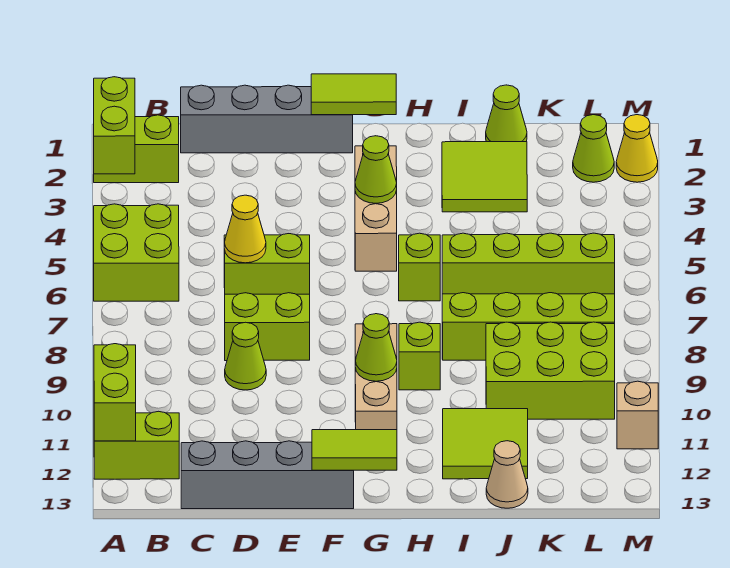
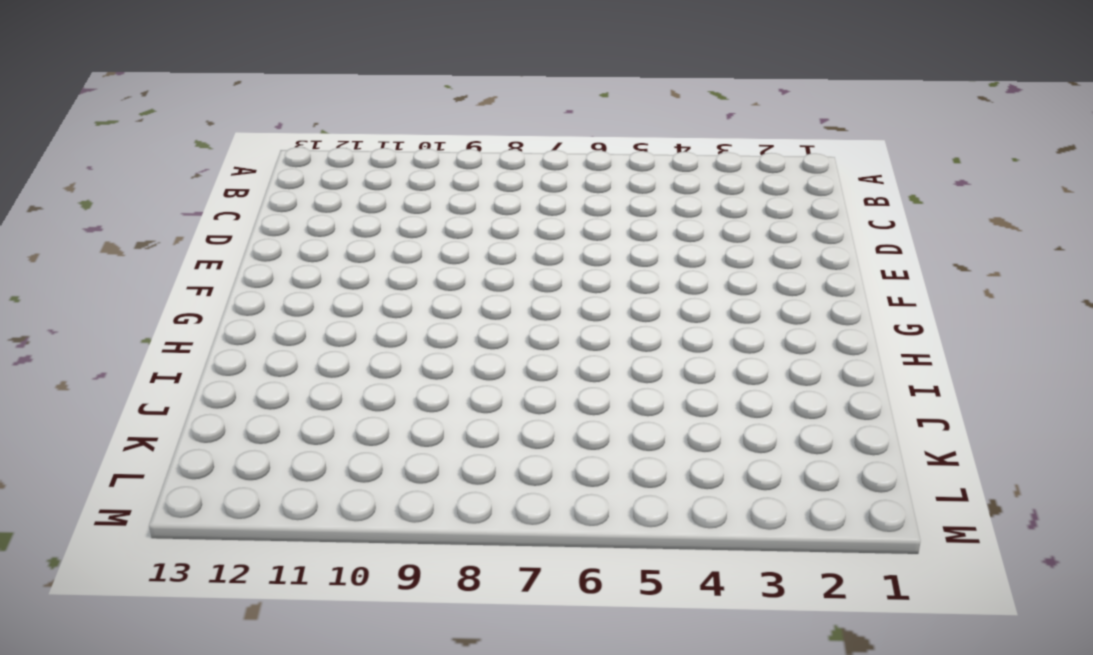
none -> lime brick A2:B2 level 1
none -> lime brick A5:B6 level 1
none -> lime brick A12:B12 level 1

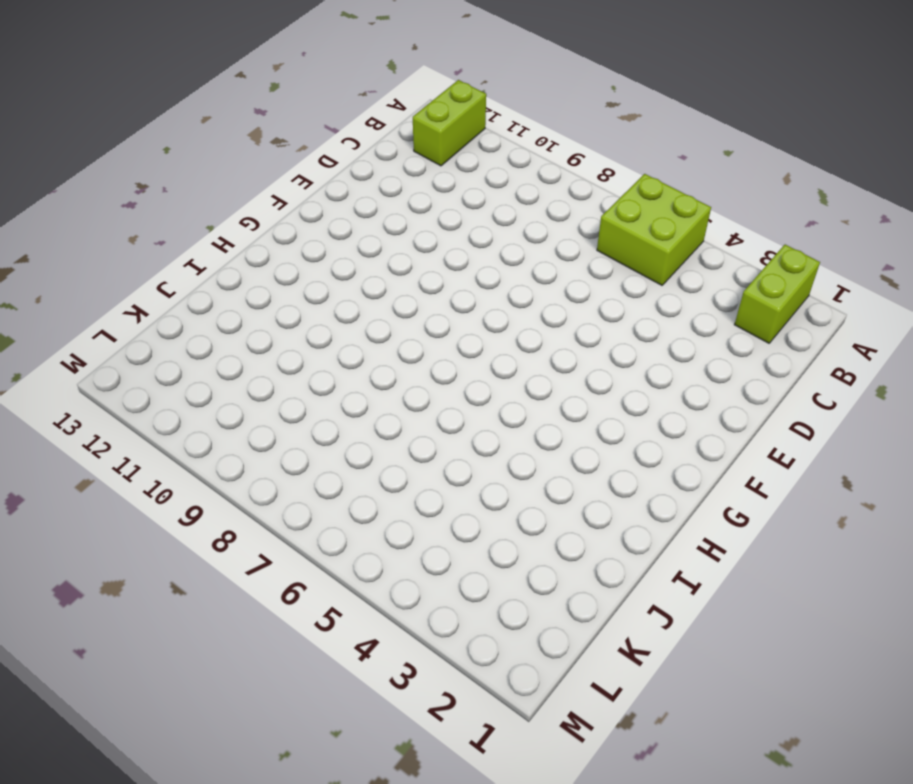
none -> grey brick C1:F1 level 1
none -> grey brick C13:F13 level 1
none -> lime brick D6:E6 level 1

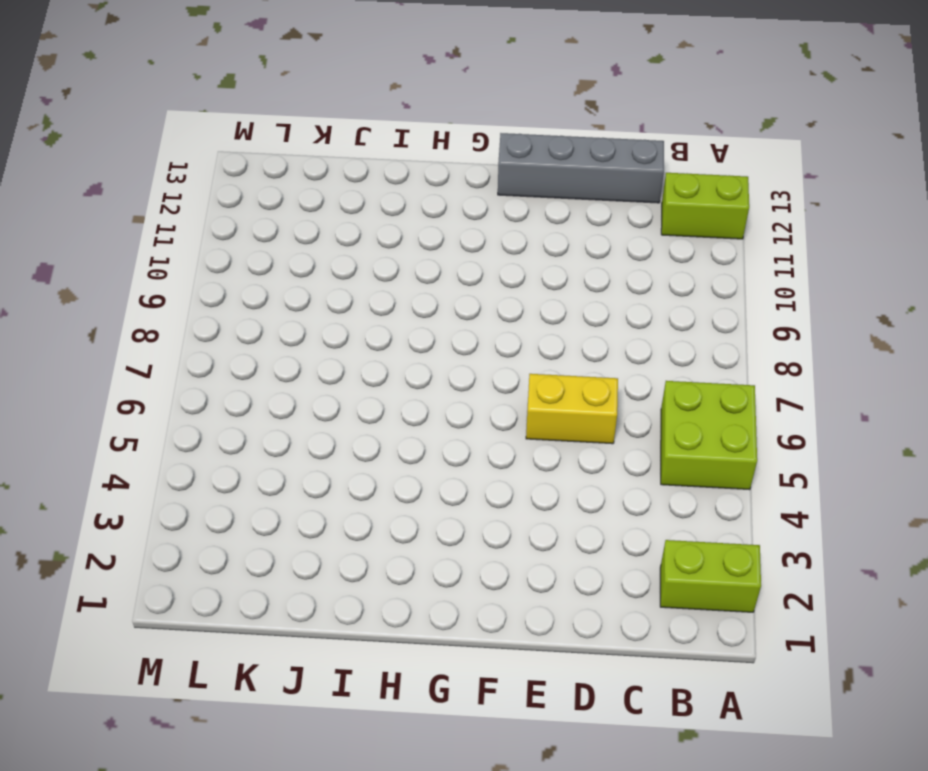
yellow brick D6:E6 level 1 -> lime brick D6:E6 level 1
none -> grey brick C1:F1 level 1
none -> lime brick D8:E8 level 1
none -> lime cone D9 level 1

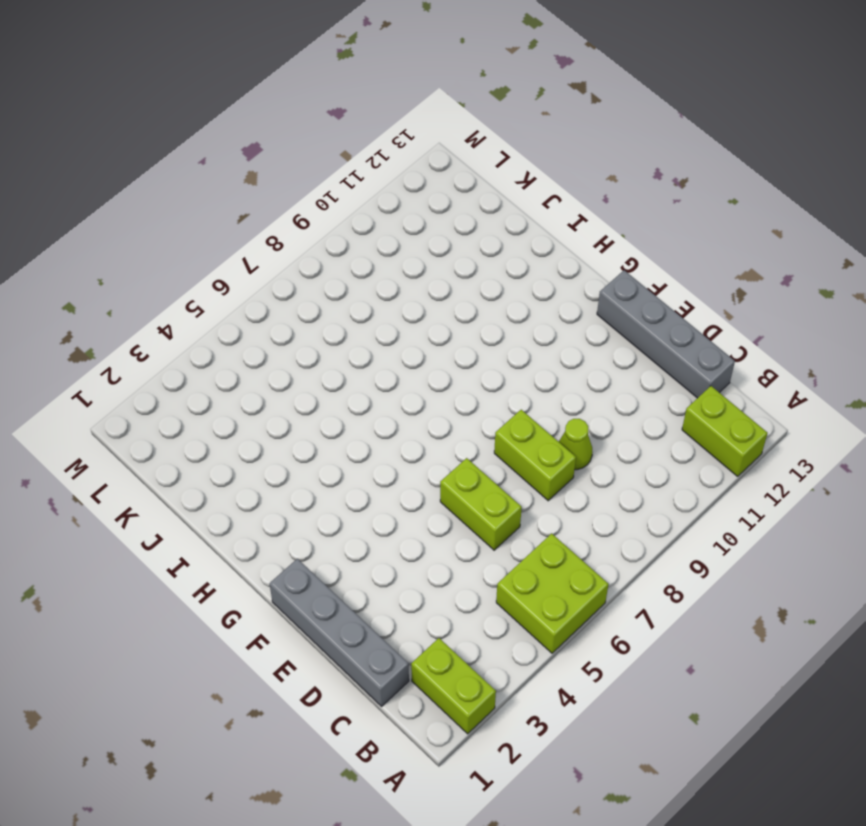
none -> tan brick G3:G5 level 1
none -> tan brick G9:G11 level 1
none -> lime brick H6 level 1

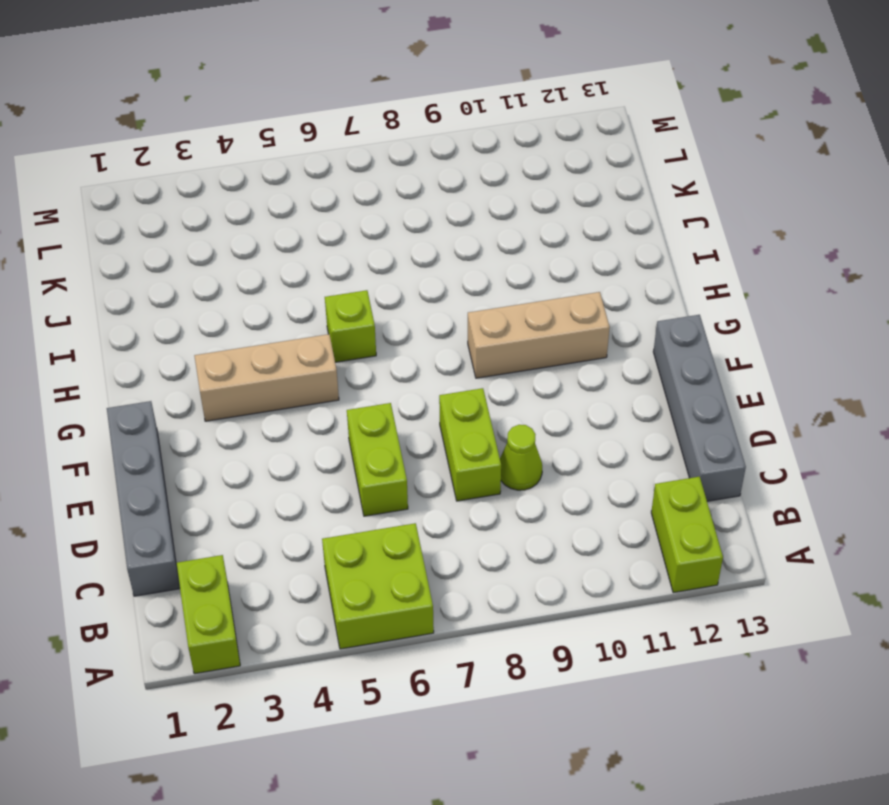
none -> lime brick H9 level 1
none -> lime tile I2:J3 level 1
none -> lime brick I6:L6 level 1

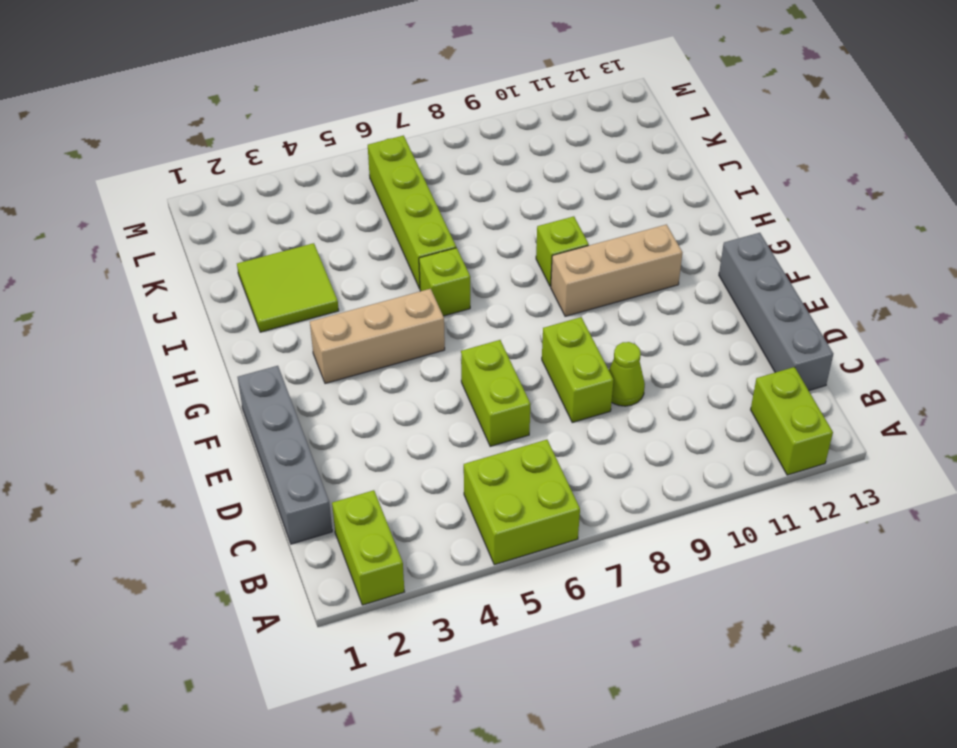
none -> lime brick I8:L8 level 1
none -> lime tile I11:J12 level 1
none -> lime cone J1 level 1

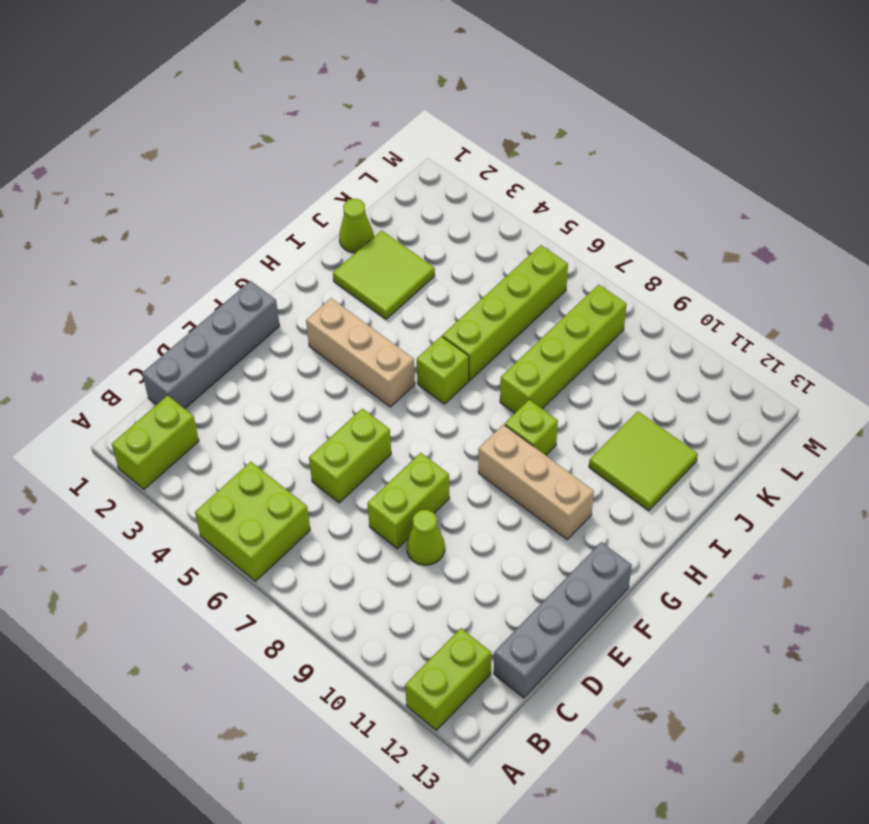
none -> lime brick J9:L10 level 1
none -> tan cone J13 level 1
none -> lime cone L2 level 1

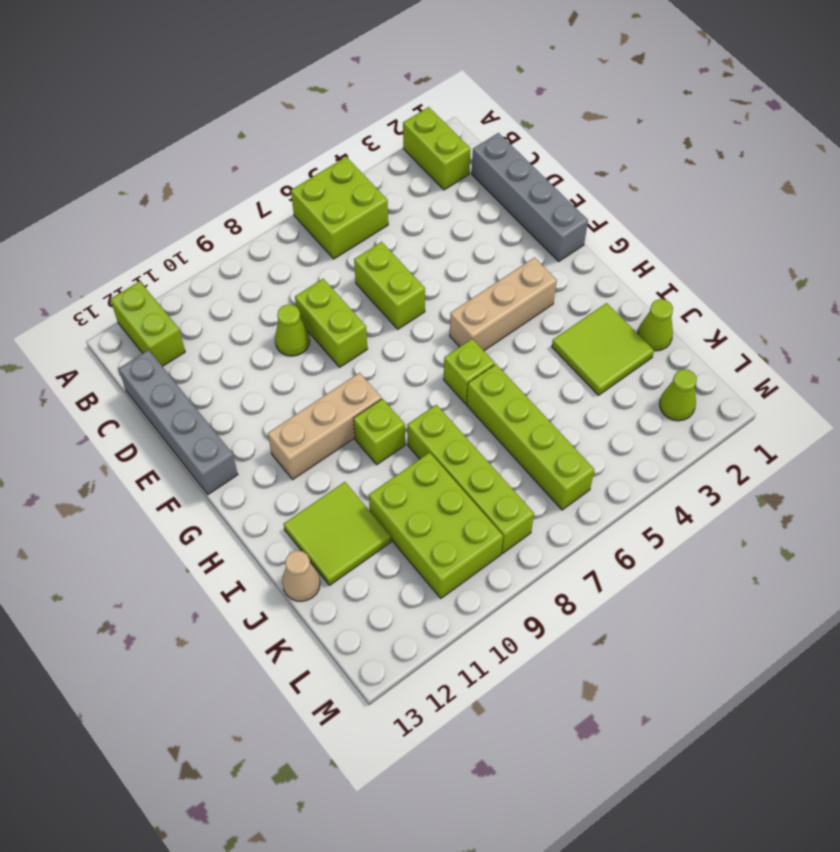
none -> yellow cone M2 level 1
none -> tan brick M11 level 1
none -> lime brick A2:A3 level 2

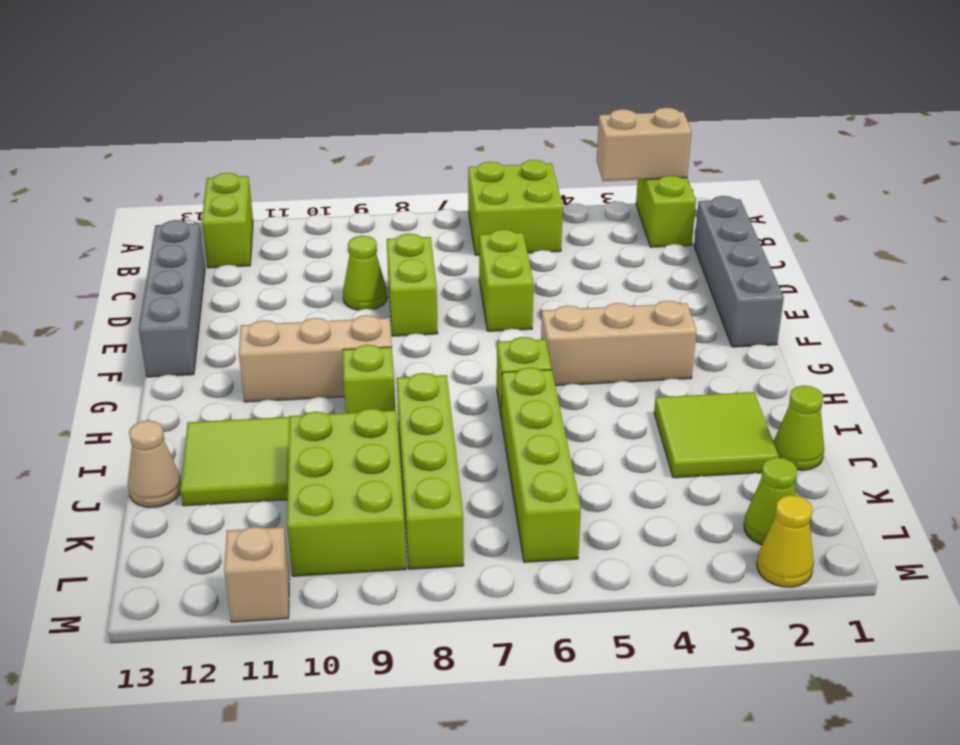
tan brick A2:A3 level 2 -> lime brick A2:A3 level 2
none -> lime brick A11:A12 level 2
none -> yellow cone D6 level 2
none -> lime tile F1:G1 level 2

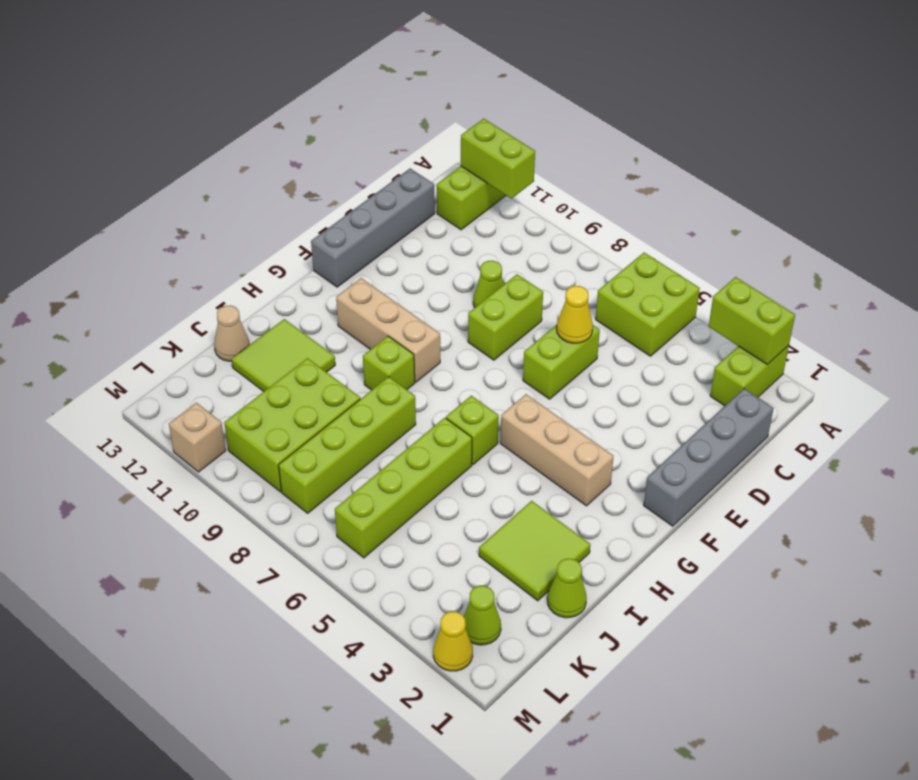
none -> lime tile F1:G1 level 2
none -> lime tile F13:G13 level 2
none -> lime cone G4 level 2

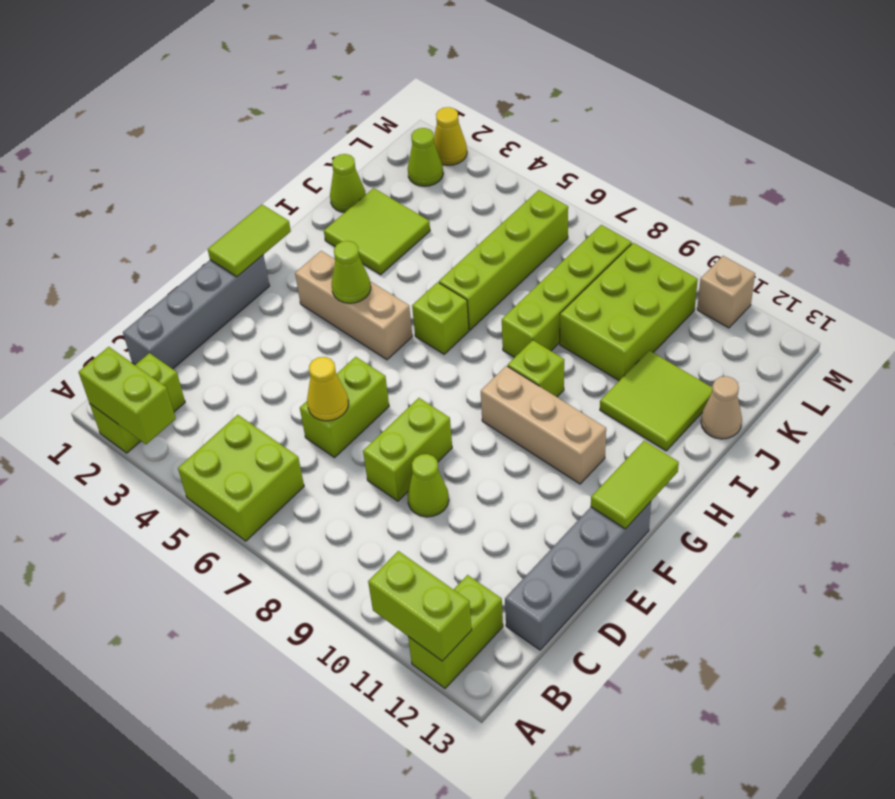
none -> lime cone G10 level 2

